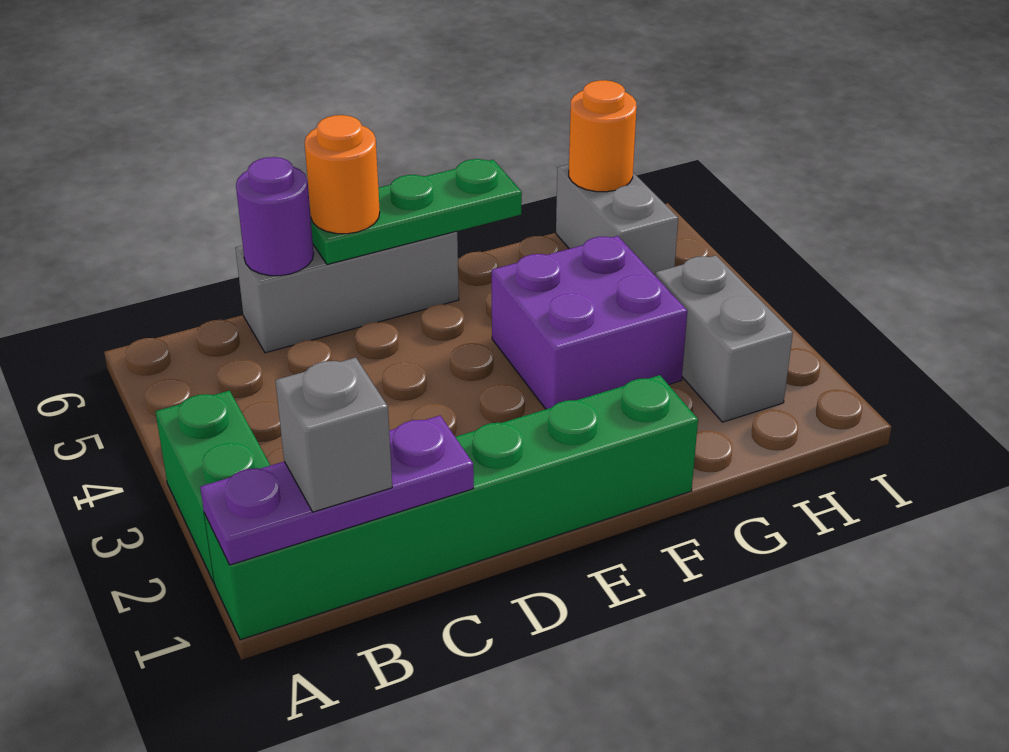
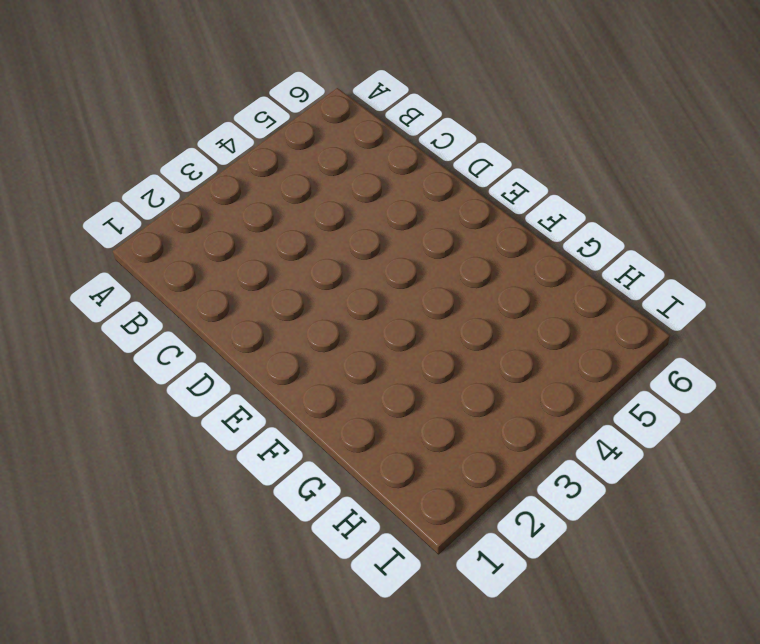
none -> green brick A1:F1 level 1
none -> green brick A2:A3 level 1
none -> grey brick C6:E6 level 1

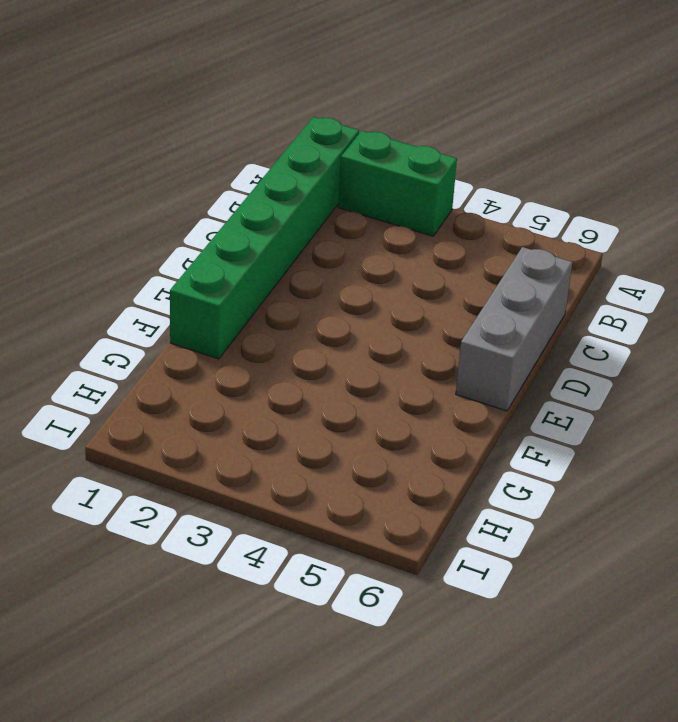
none -> purple brick F3:G4 level 1
none -> grey brick H2:H3 level 1
none -> grey brick H5:H6 level 1

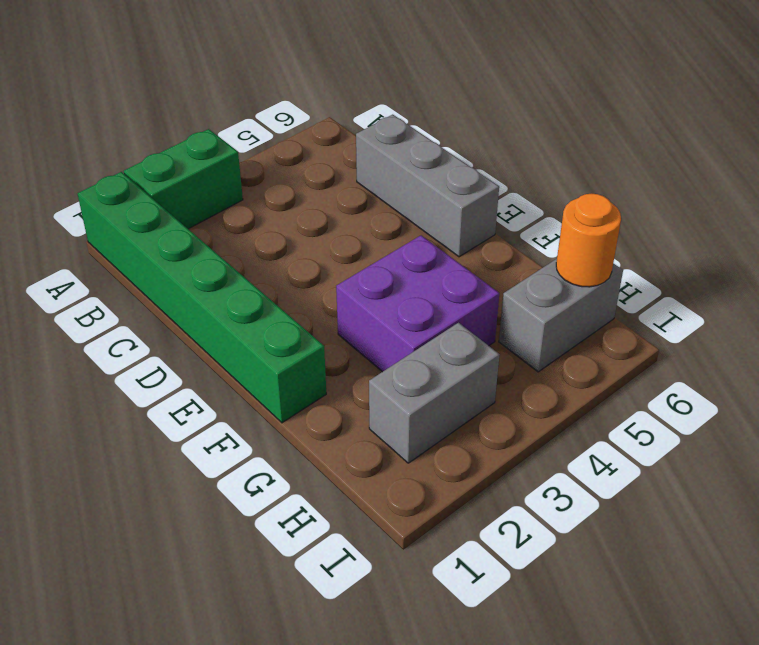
none -> purple plate A1:C1 level 2
none -> purple round brick C6 level 2
none -> green plate D6:F6 level 2

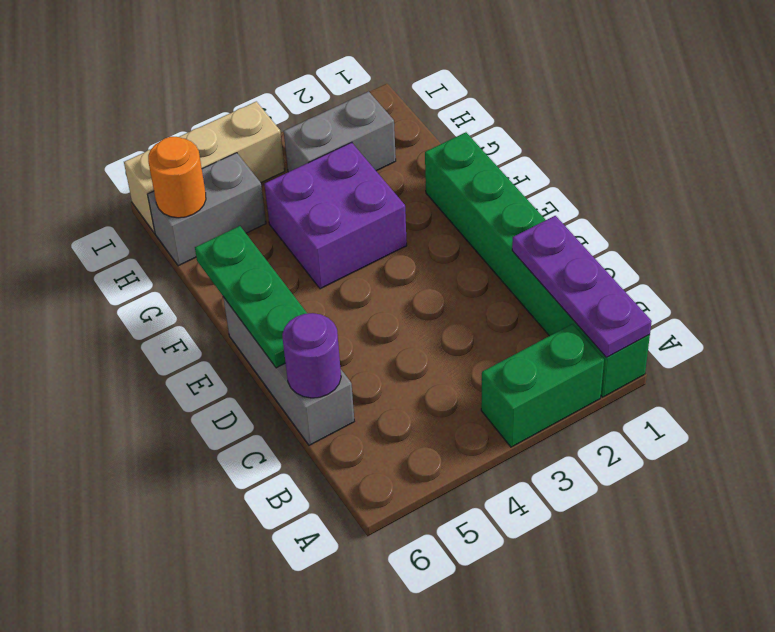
tan brick I4:I6 level 1 -> none
none -> grey brick B1 level 3
none -> orange round brick D6 level 3

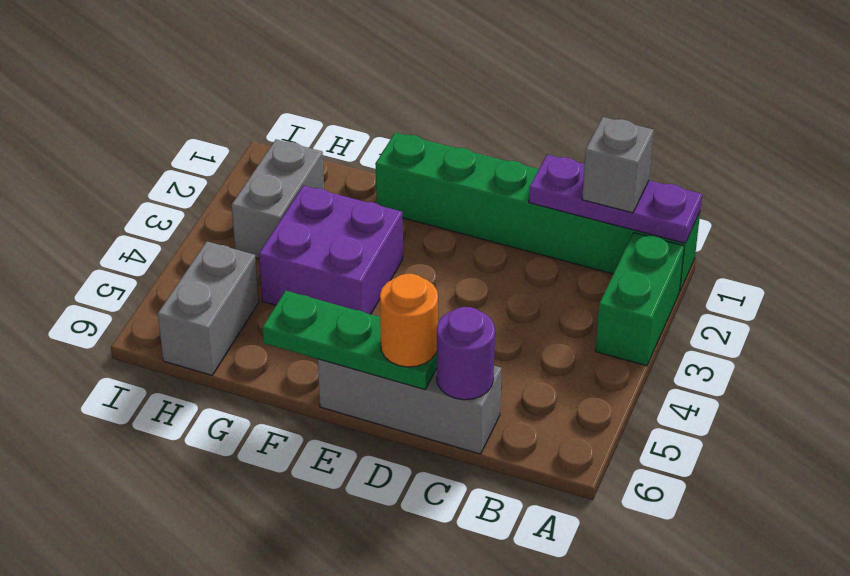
none -> orange round brick H6 level 2

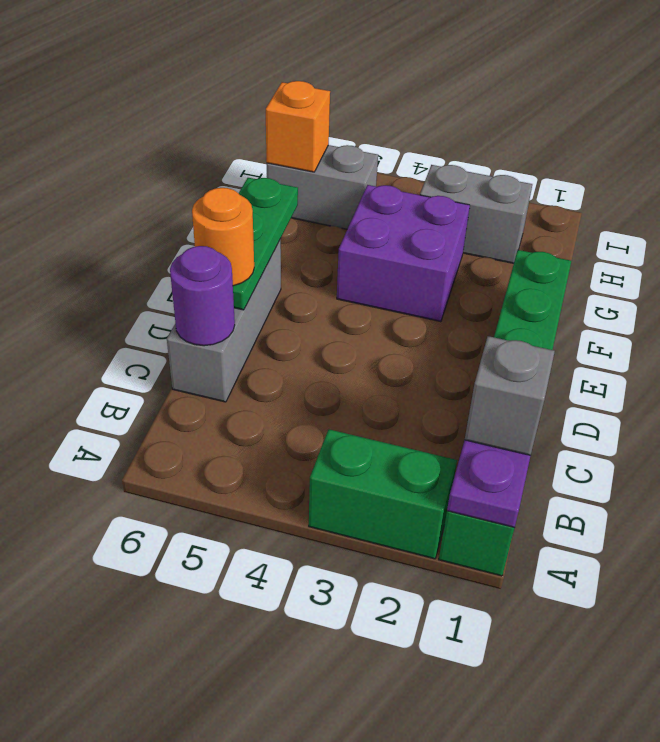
orange brick H6 level 2 -> orange round brick H6 level 2

